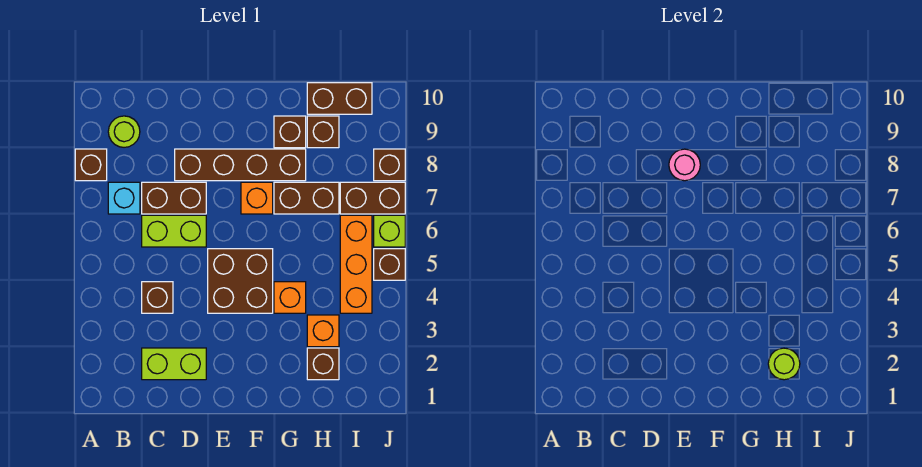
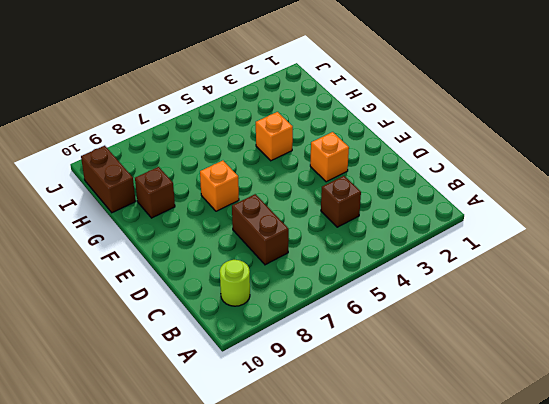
orange brick E3 level 1 -> orange brick H3 level 1
none -> brown brick A8 level 1
none -> cyan brick B7 level 1
none -> lime brick C2:D2 level 1

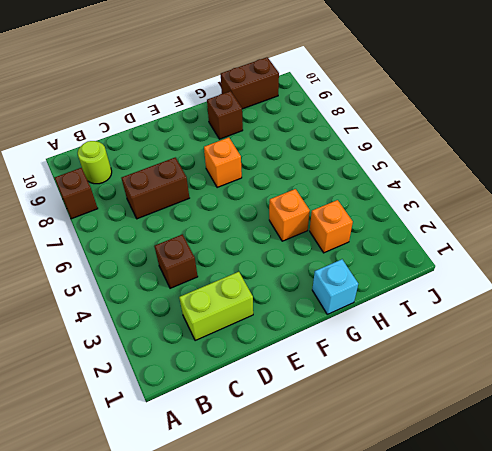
cyan brick G1 level 1 -> cyan brick B7 level 1
none -> lime brick C6:D6 level 1
none -> brown brick D8:G8 level 1
none -> brown brick E4:F5 level 1

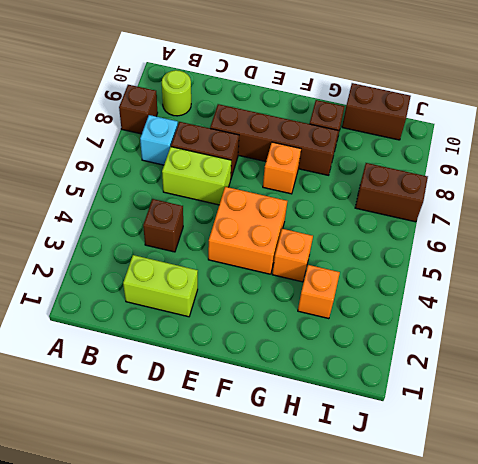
orange brick E4:F5 level 1 -> brown brick E4:F5 level 1
none -> brown brick G7:H7 level 1
none -> brown brick H2 level 1
none -> brown brick H9 level 1

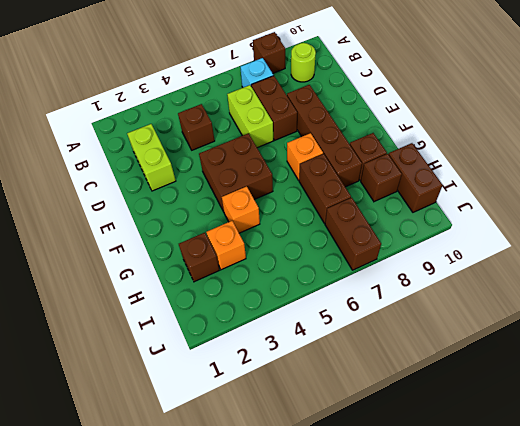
none -> orange brick I4:I6 level 1
none -> brown brick J5 level 1
none -> lime brick J6 level 1

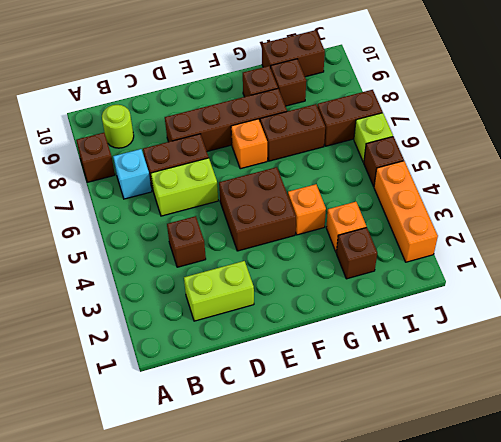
orange brick J2:J4 level 1 -> orange brick I4:I6 level 1
none -> brown brick J8 level 1
none -> pink round brick E8 level 2
none -> lime round brick H2 level 2

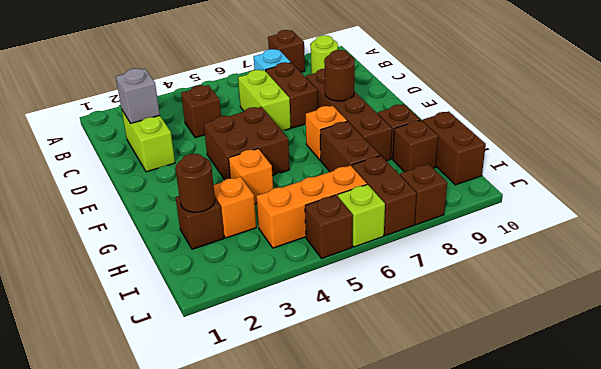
grey brick C2 level 2 -> none
brown round brick E8 level 2 -> pink round brick E8 level 2
brown round brick H2 level 2 -> lime round brick H2 level 2

